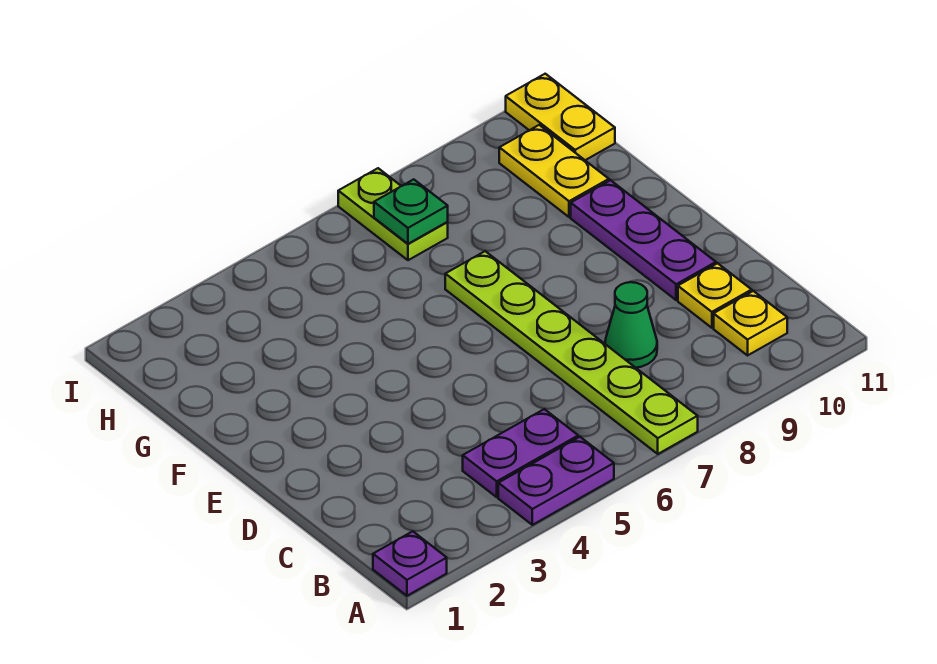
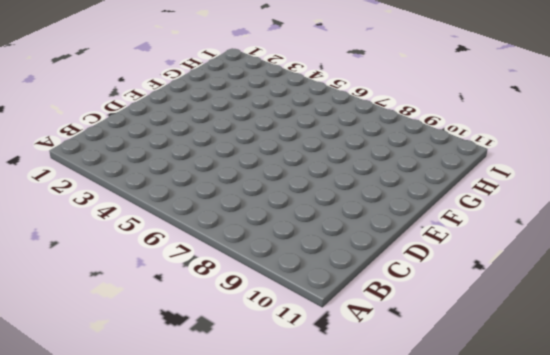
none -> purple plate A1 level 1
none -> purple plate A4:A5 level 1
none -> lime plate A7:F7 level 1

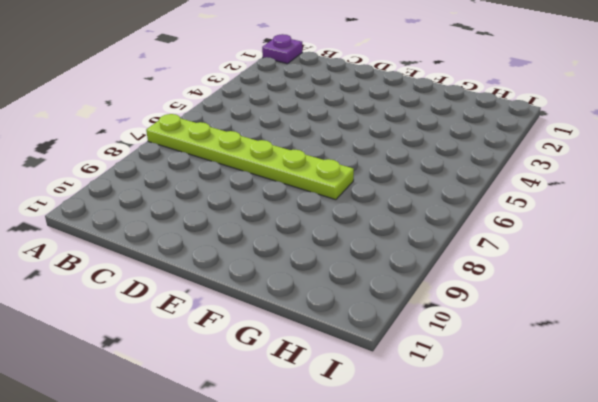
none -> purple plate A4:A5 level 1
none -> purple plate B4:B5 level 1
none -> yellow plate B10 level 1

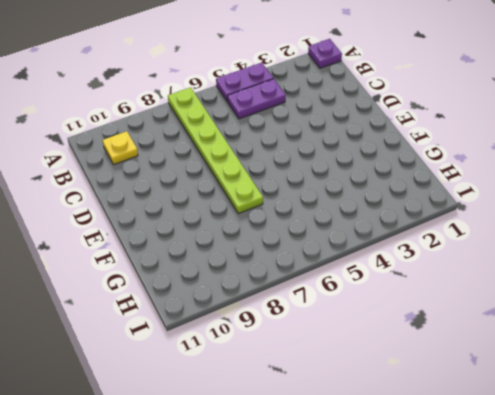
none -> green cone C8 level 1
none -> yellow plate C10 level 1
none -> purple plate D10:F10 level 1

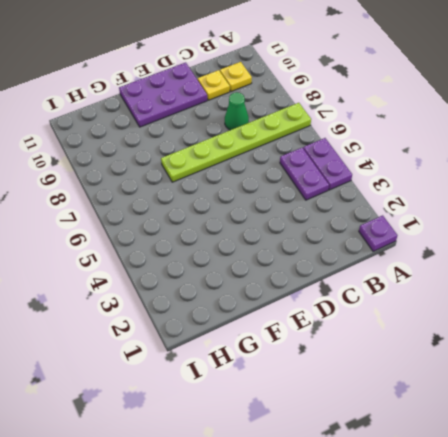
purple plate D10:F11 level 1 -> purple plate D10:F10 level 1
none -> yellow plate G10:H10 level 1
none -> lime plate H7:I7 level 1
none -> yellow plate H11:I11 level 1

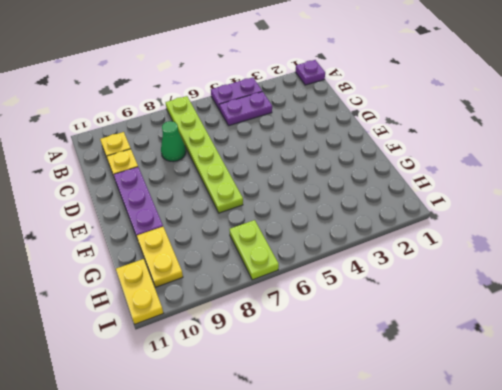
none -> green plate H7 level 2

